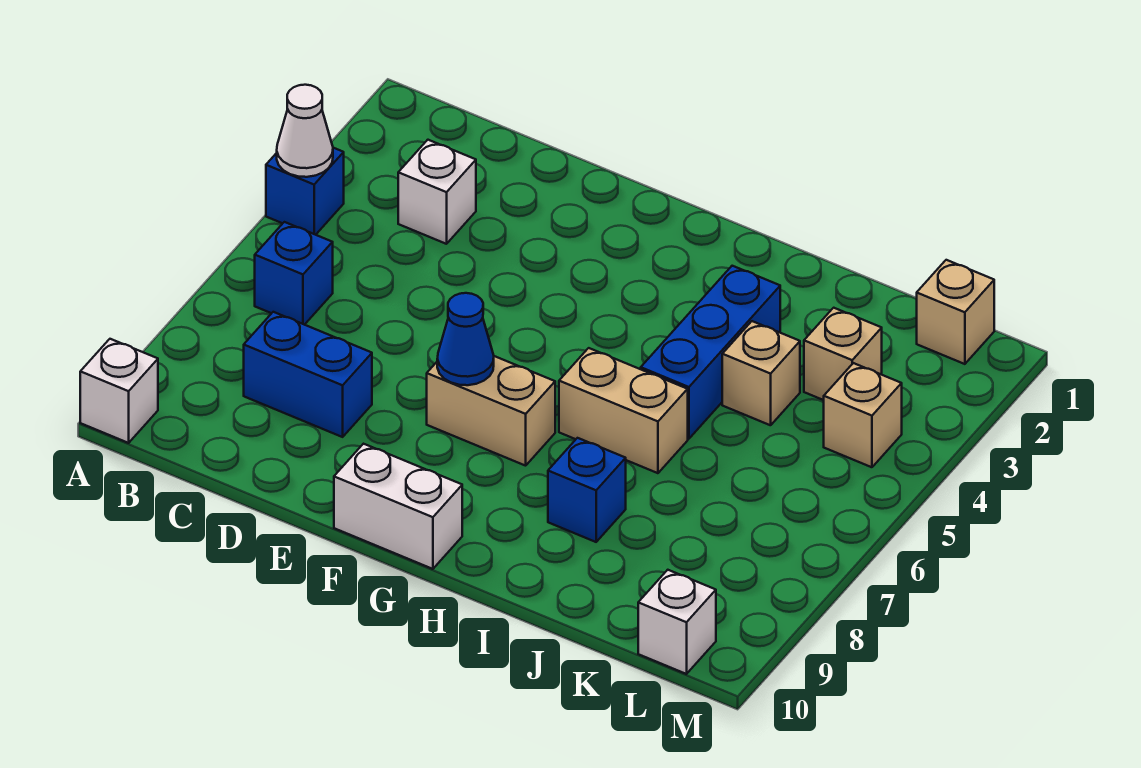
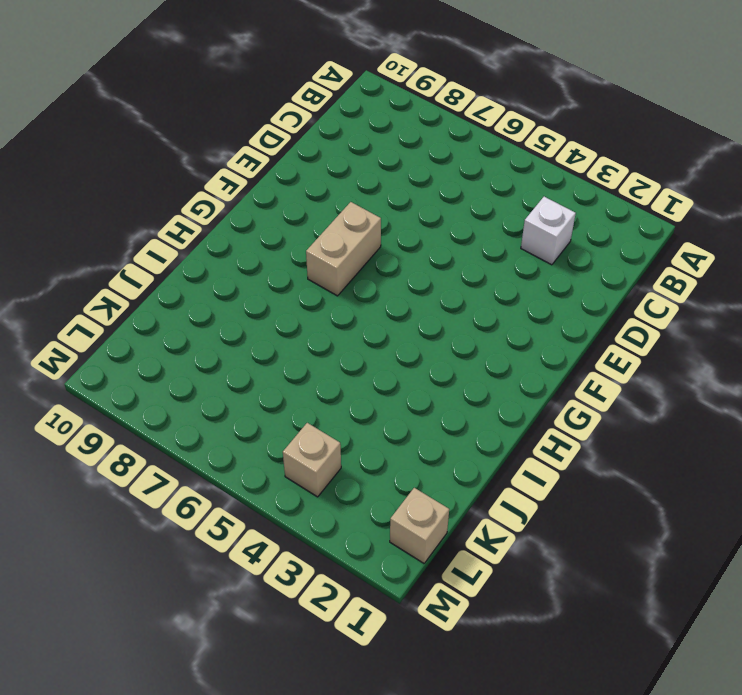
none -> blue brick A4 level 1
none -> white brick A10 level 1
none -> blue brick B6 level 1

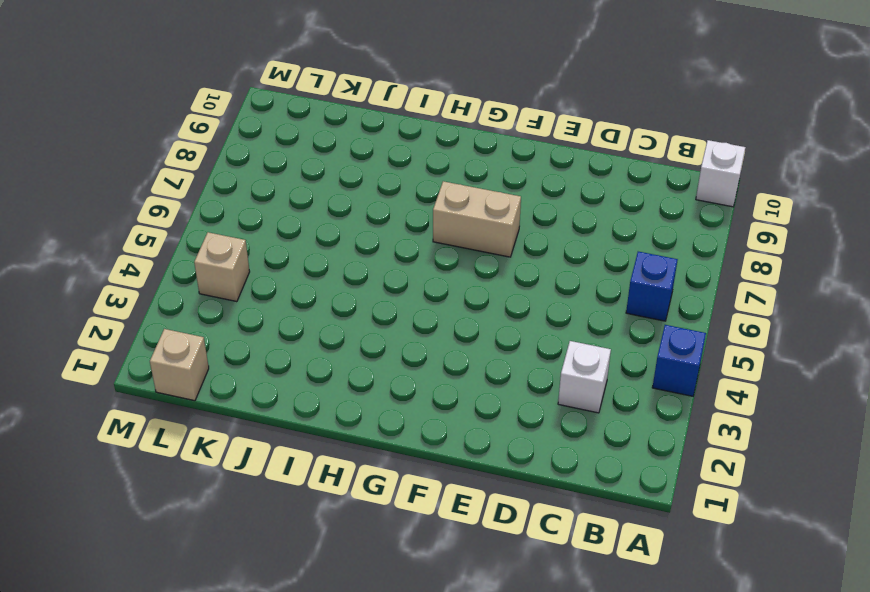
none -> blue brick C8:D8 level 1
none -> white brick F10:G10 level 1
none -> tan brick H6:I6 level 1

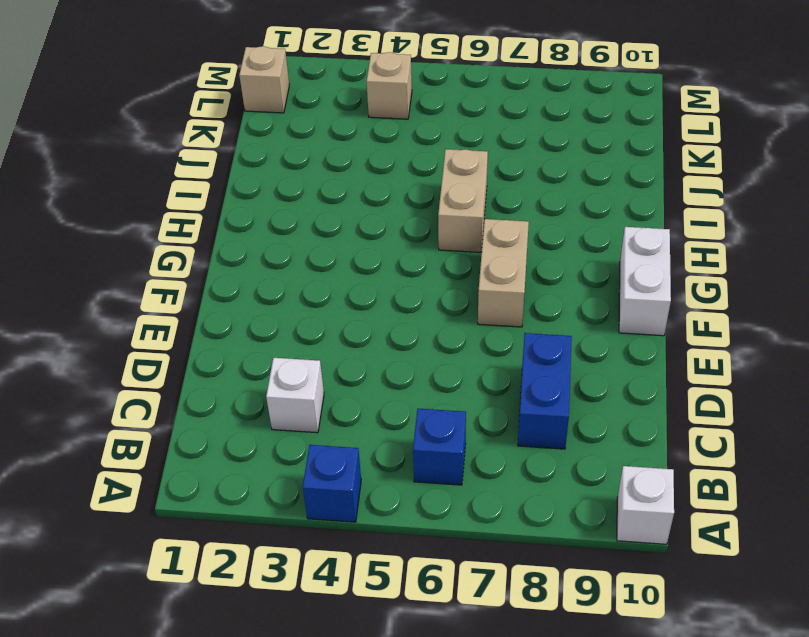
none -> blue brick I3:I5 level 1
none -> blue brick I8 level 1
none -> tan brick J4 level 1

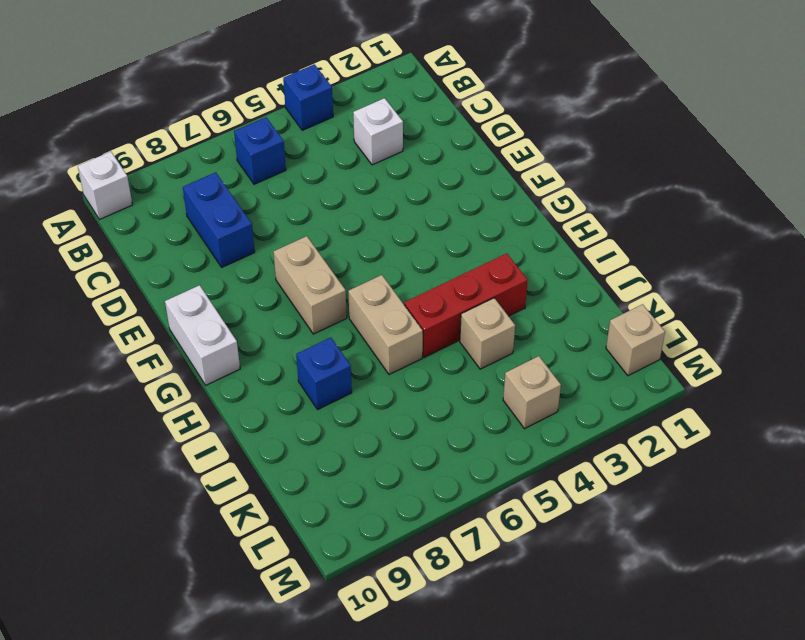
red brick I3:I5 level 1 -> blue brick I3:I5 level 1
none -> tan brick K3 level 1
none -> white brick L10 level 1
none -> white cone A4 level 2

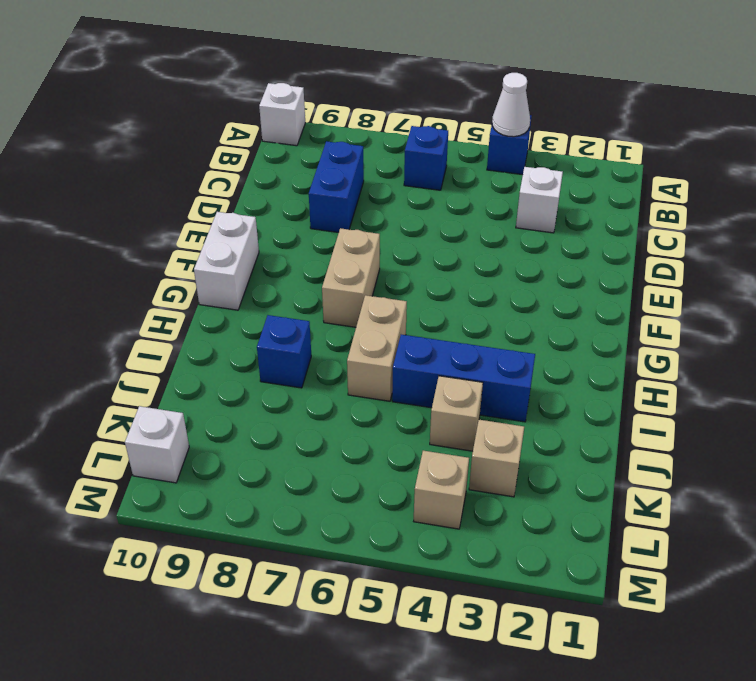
none -> tan brick L1 level 1
none -> blue cone F7 level 2

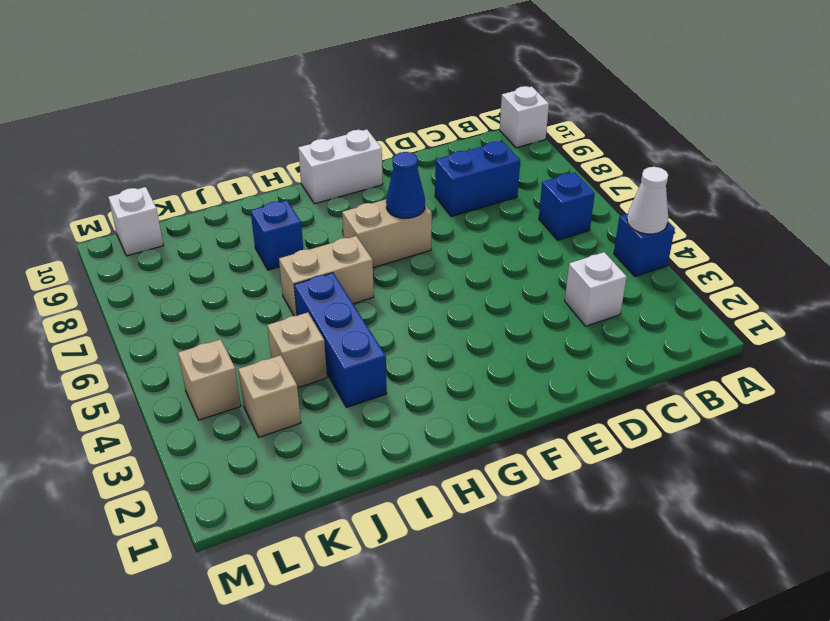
none -> tan brick L1 level 1

